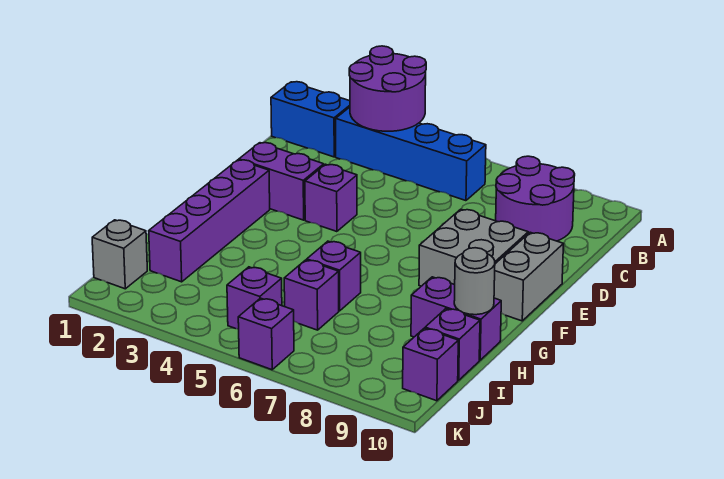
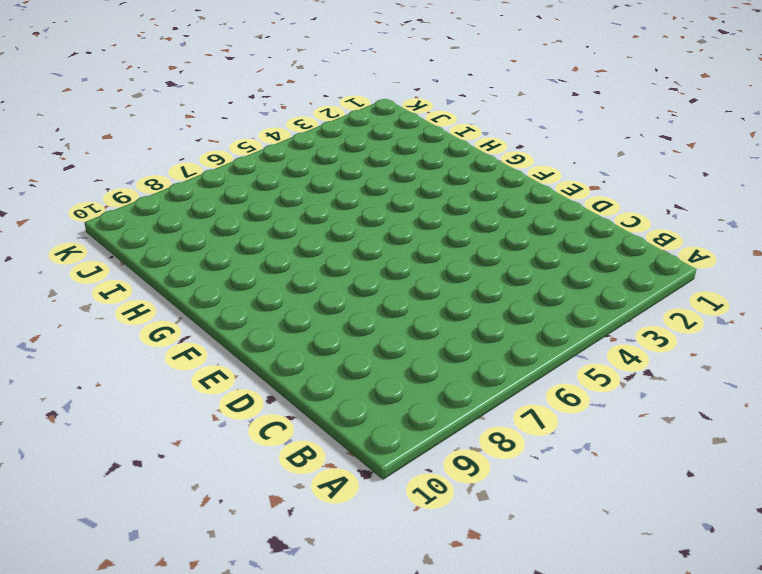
none -> blue brick B1:B2 level 1
none -> blue brick B3:B6 level 1
none -> purple round brick B8:C9 level 1

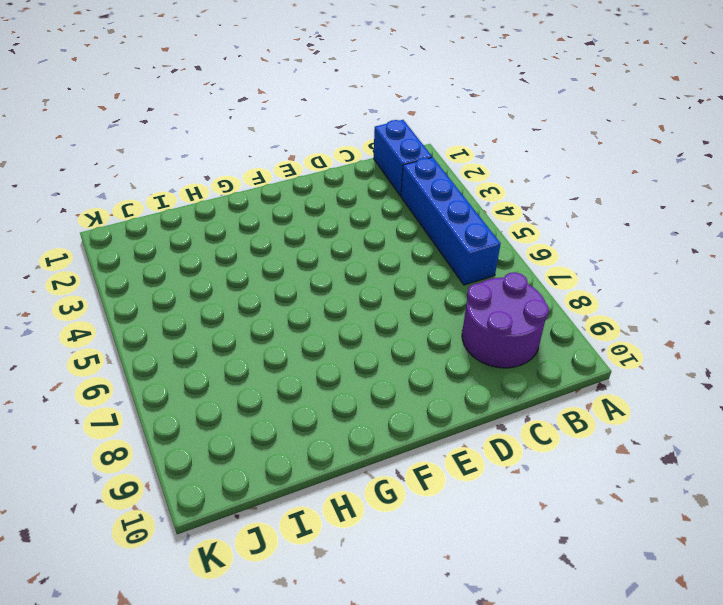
none -> purple brick E2:E3 level 1
none -> purple brick E4 level 1
none -> grey brick E8:F9 level 1

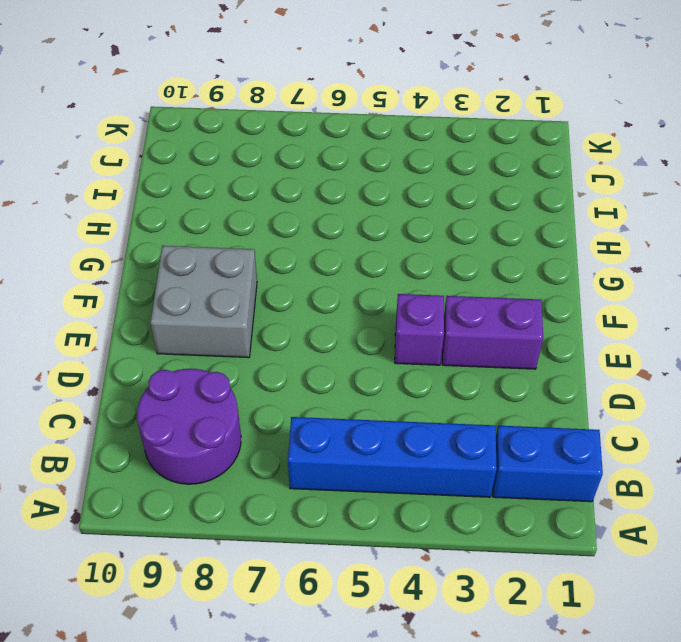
none -> grey brick E10:F10 level 1
none -> purple brick F2:I2 level 1
none -> purple brick H6 level 1

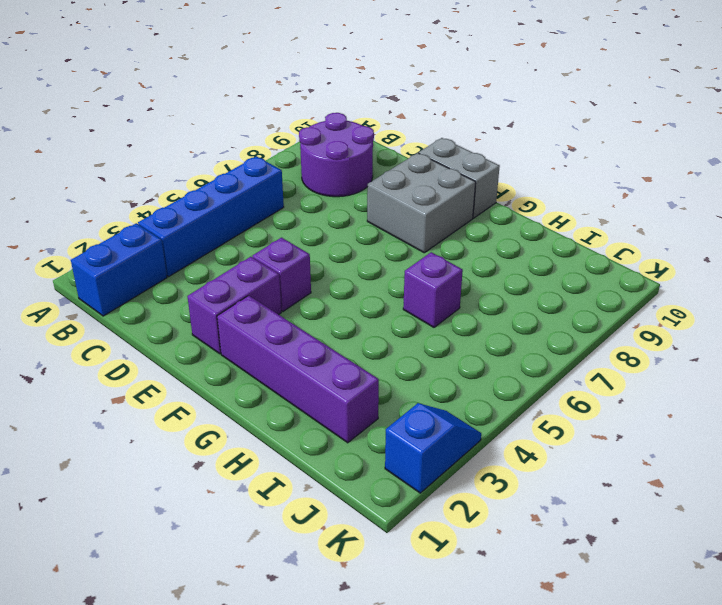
blue slope K2:K3 level 1 top 2 -> none
none -> purple brick H9:H10 level 1
none -> purple brick I6 level 1
none -> purple brick I10 level 1

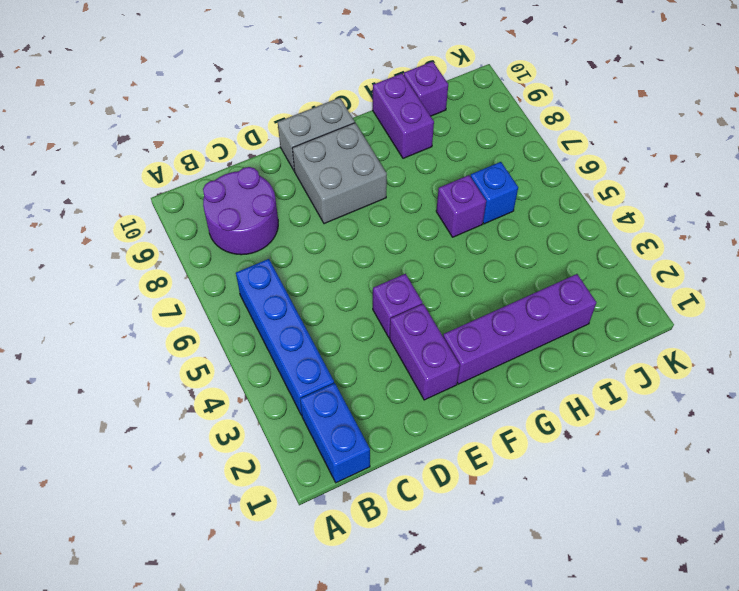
blue brick I6 level 1 -> purple brick I6 level 1
none -> grey brick J1 level 1
none -> purple brick J5 level 1
none -> purple brick J10 level 1

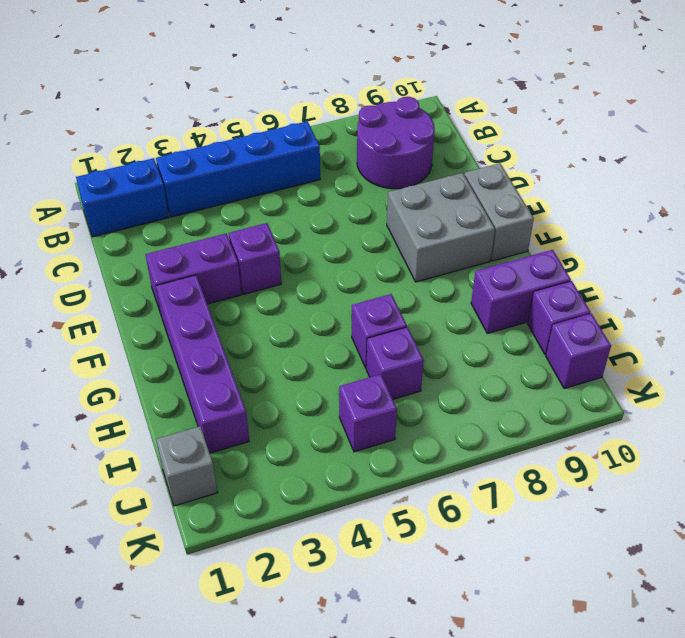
none -> purple brick K6 level 1
none -> purple round brick A3:B4 level 2
none -> grey round brick H10 level 2

